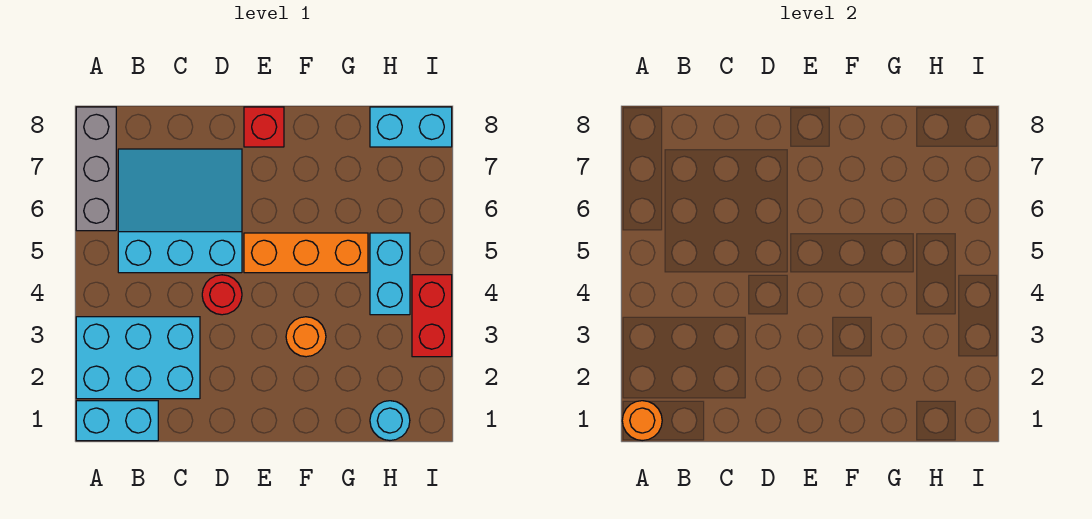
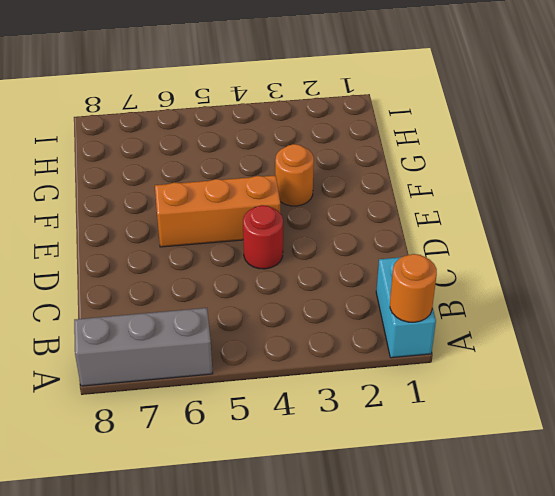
orange brick E4:E6 level 1 -> orange brick E5:G5 level 1
none -> cyan brick A2:C3 level 1
none -> cyan slope B5:D7 level 1 top 5
none -> red brick E8 level 1

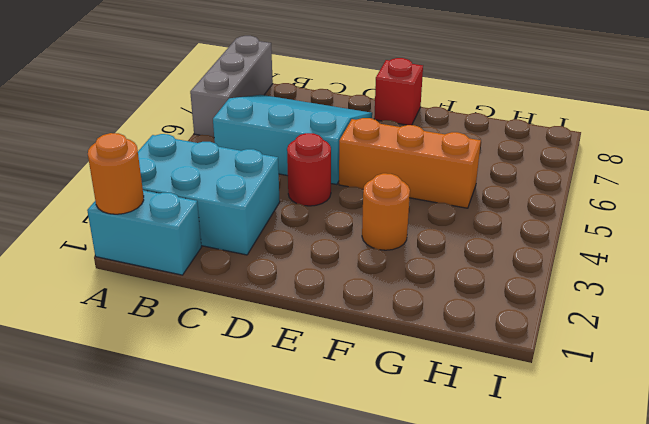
none -> cyan round brick H1 level 1
none -> cyan brick H4:H5 level 1
none -> cyan brick H8:I8 level 1

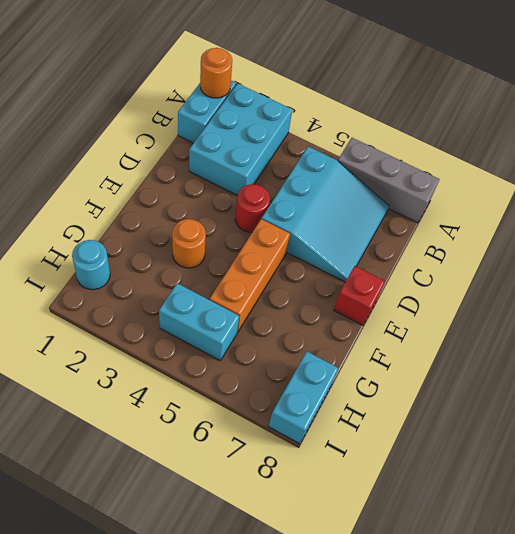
none -> red brick I3:I4 level 1

